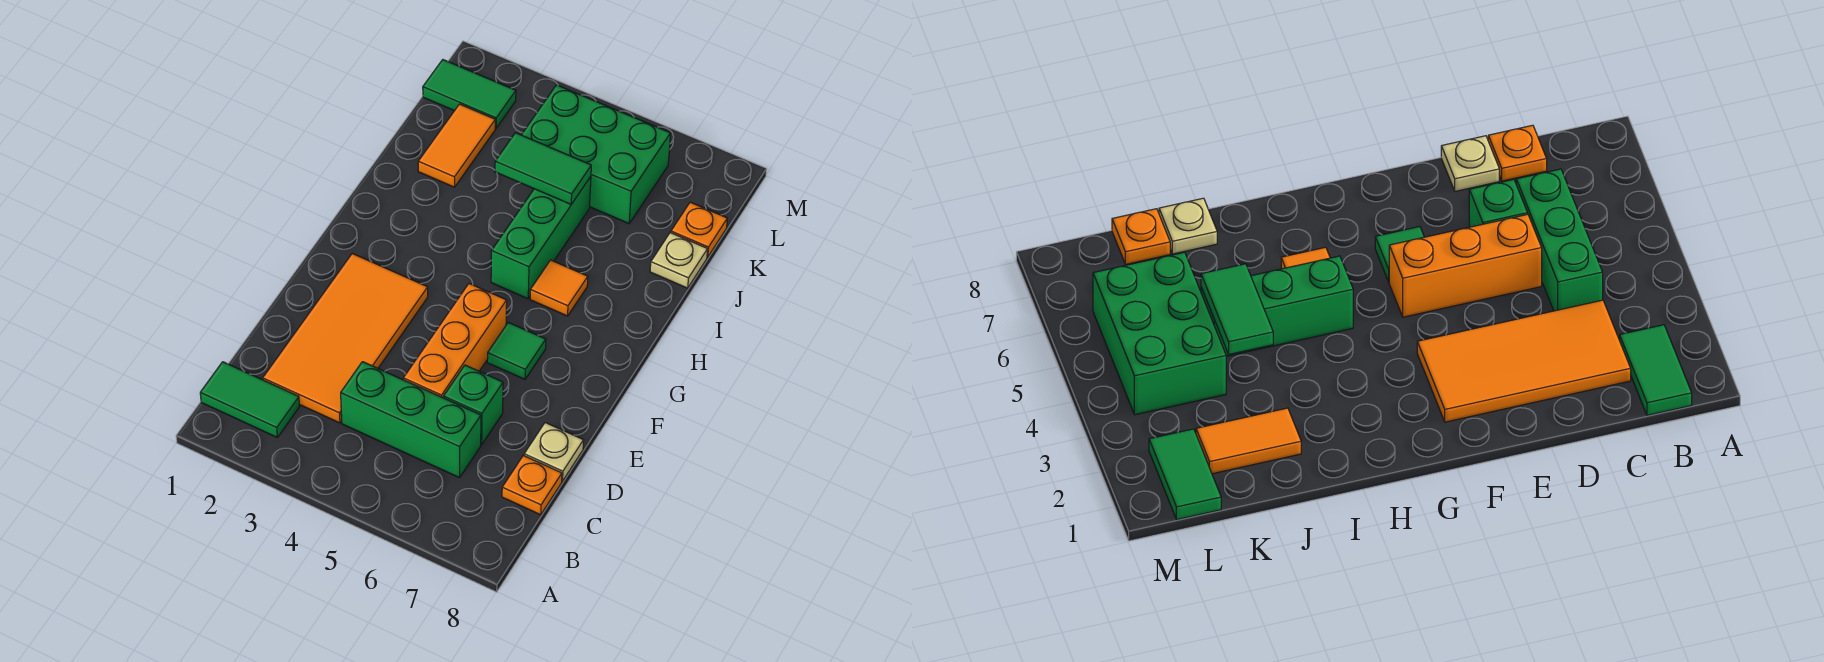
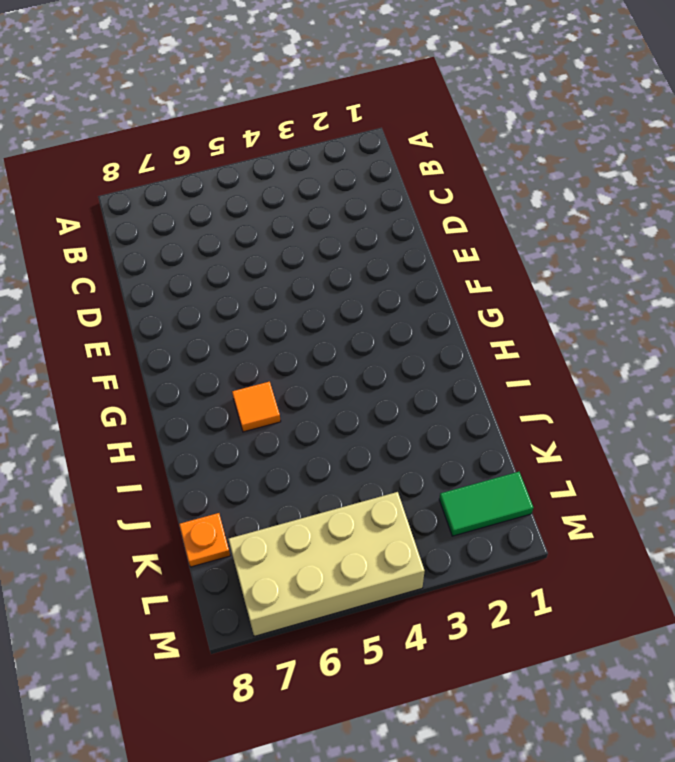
tan brick L4:M7 level 1 -> green brick K4:L6 level 1
none -> green tile B1:B2 level 1
none -> orange tile C2:F3 level 1
none -> green brick C4:C6 level 1

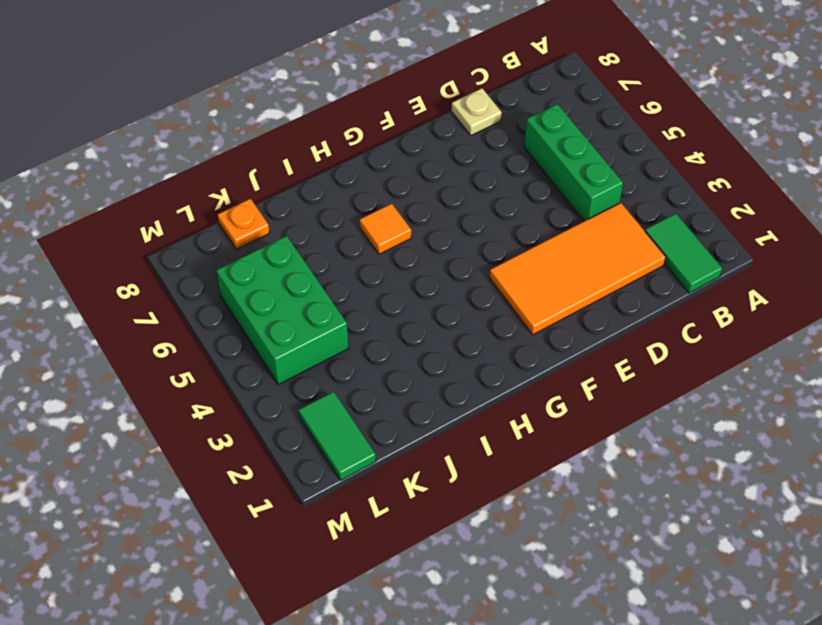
none -> orange plate C8 level 1
none -> orange brick D5:F5 level 1
none -> green brick D6 level 1

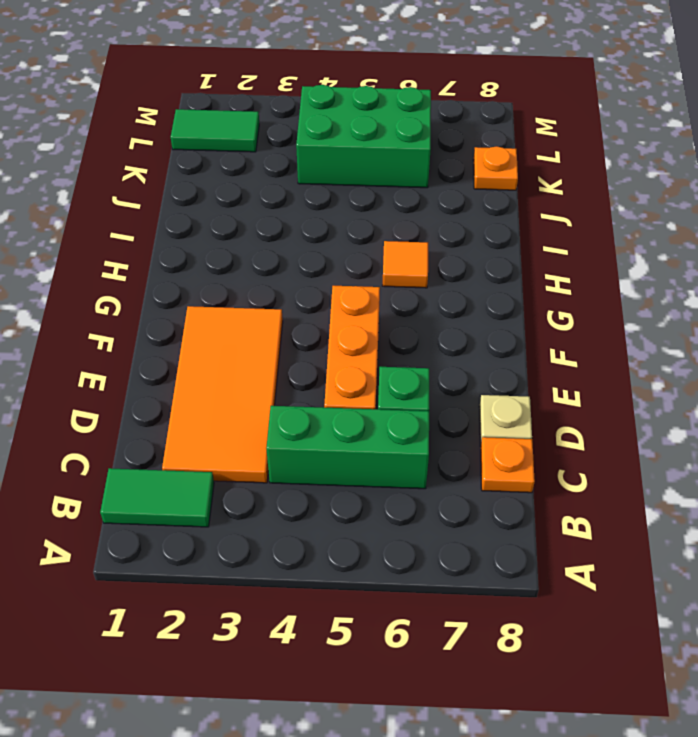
none -> green tile F6 level 1
none -> green brick H5:J5 level 1
none -> orange tile J2:K2 level 1

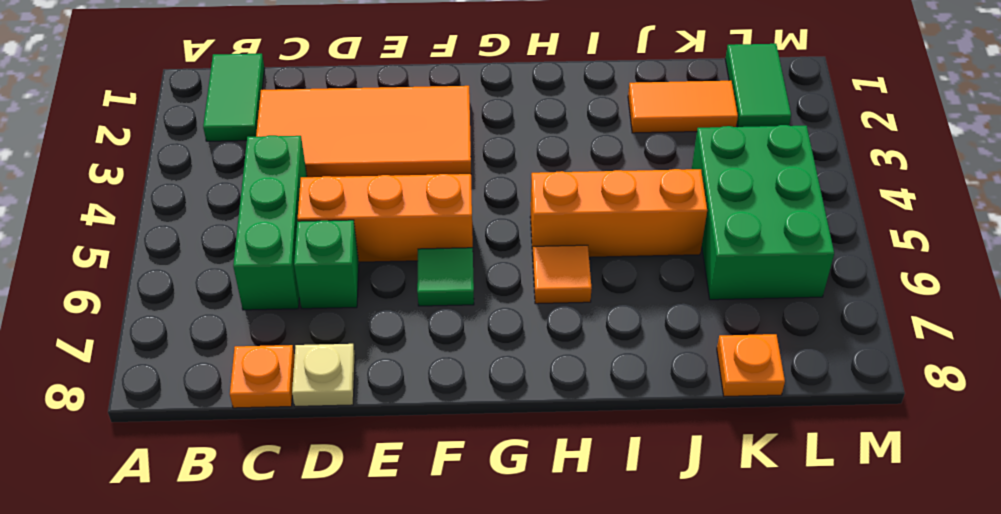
orange brick H5:J5 level 1 -> green brick H5:J5 level 1
none -> tan plate J8 level 1
none -> green tile J4:J5 level 2

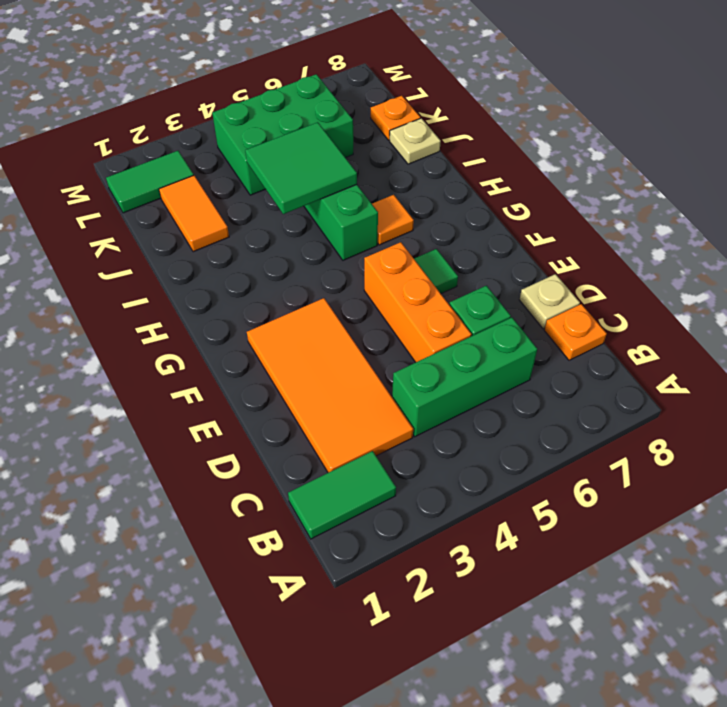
green tile I4:J5 level 2 -> green tile J4:J5 level 2

